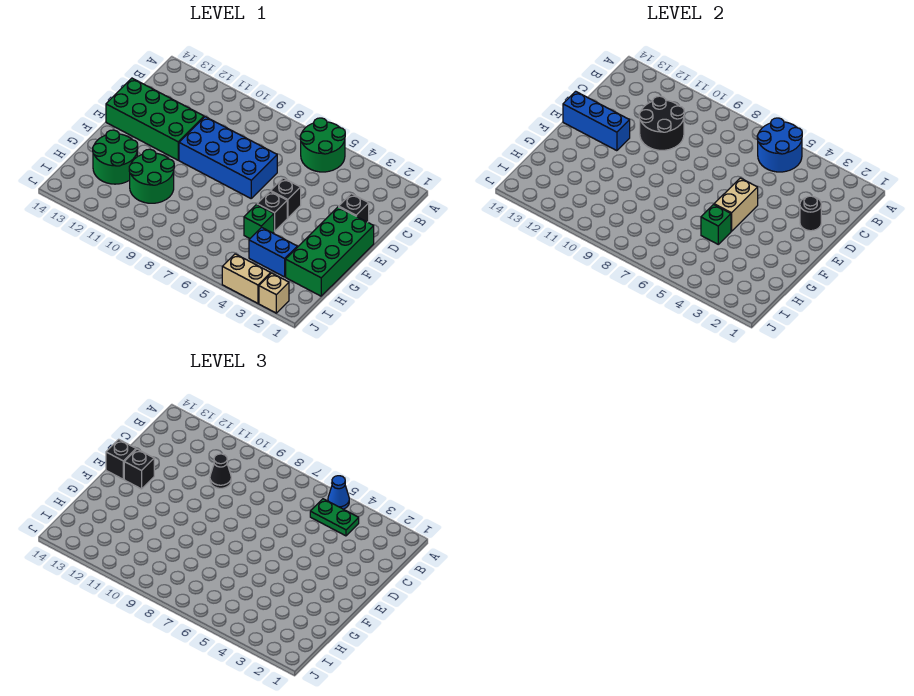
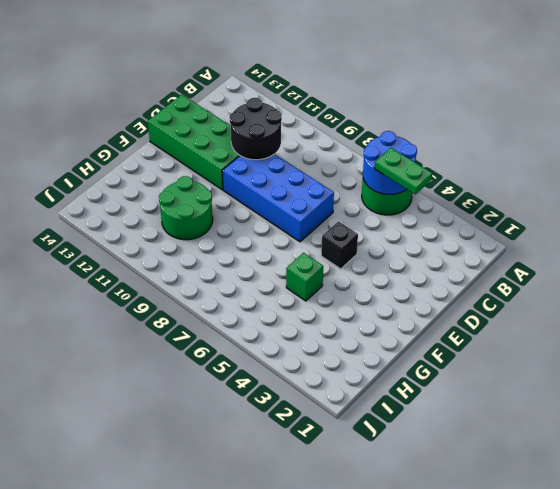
none -> black brick D2 level 1
none -> green brick E1:H2 level 1
none -> black brick F5 level 1

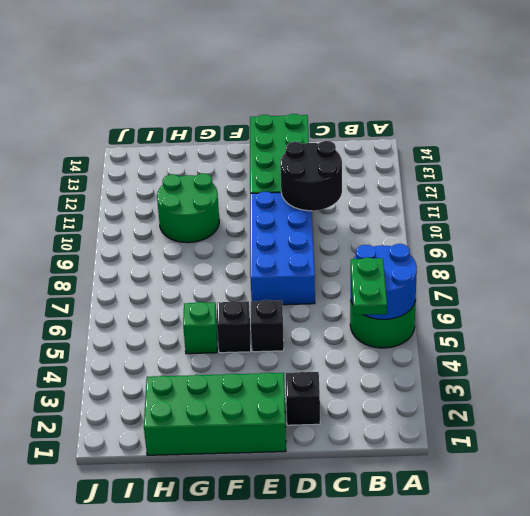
none -> green round brick G12:H13 level 1
none -> blue brick H3:H4 level 1
none -> tan brick J2 level 1

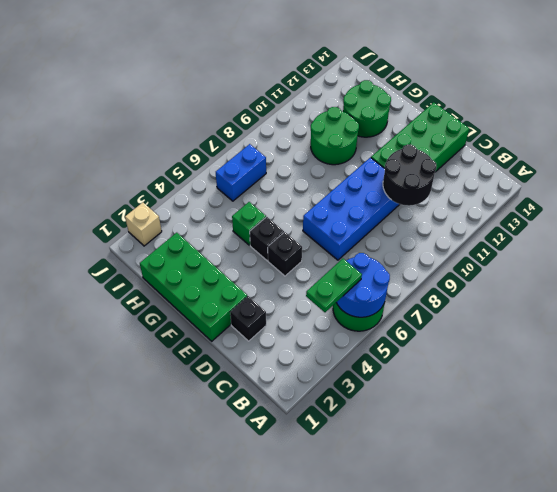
blue brick I6:I7 level 1 -> blue brick H3:H4 level 1
none -> tan brick J3:J4 level 1
none -> black round brick D2 level 2
none -> tan brick E5:F5 level 2

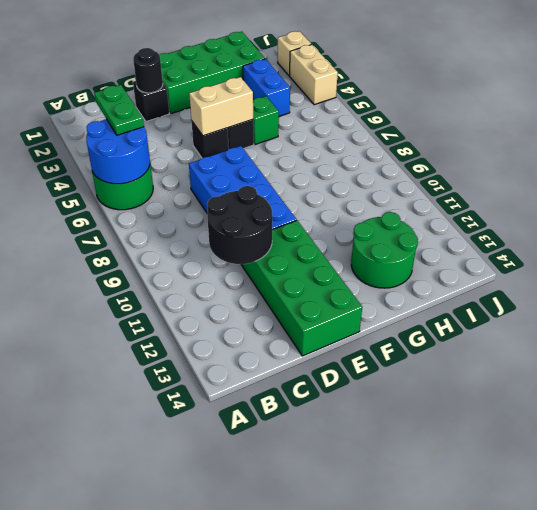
none -> green round brick G10:H11 level 1
none -> blue brick E12:E14 level 2
none -> green brick G5 level 2

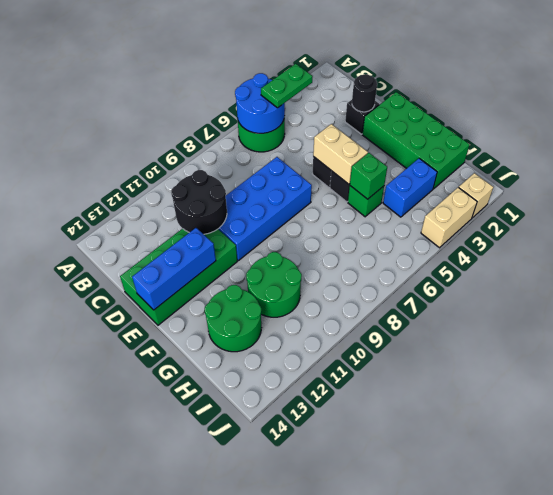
none -> blue cone A5 level 3
none -> black cone C10 level 3
none -> black brick E13 level 3

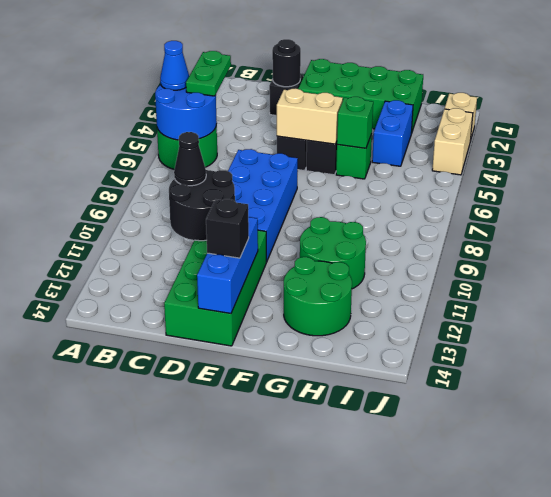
none -> black brick E14 level 3

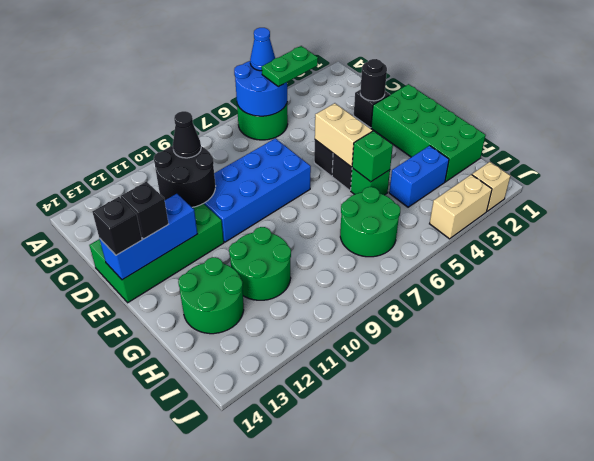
green round brick H6:I7 level 1 -> none

